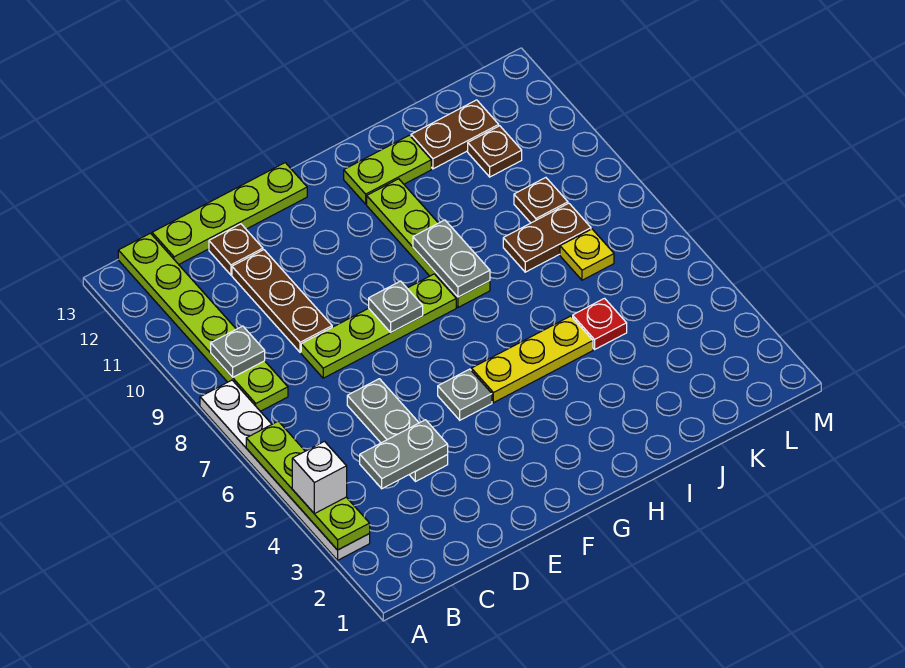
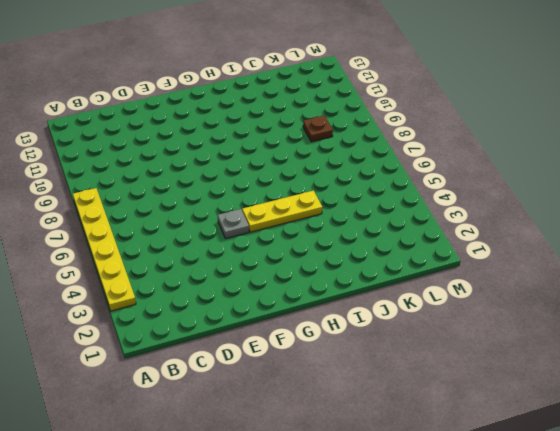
yellow plate A3:A8 level 1 -> white plate A3:A8 level 1
none -> lime plate B8:B13 level 1
none -> lime plate C13:F13 level 1
none -> grey plate D4:D6 level 1

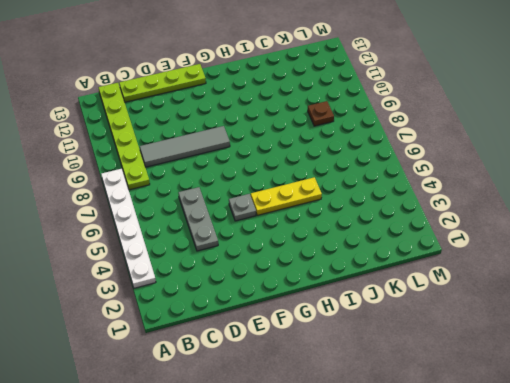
grey tile C9:F9 level 1 -> brown plate D9:D11 level 1
none -> lime plate D8:G8 level 1
none -> brown plate D12 level 1
none -> lime plate H8:H11 level 1

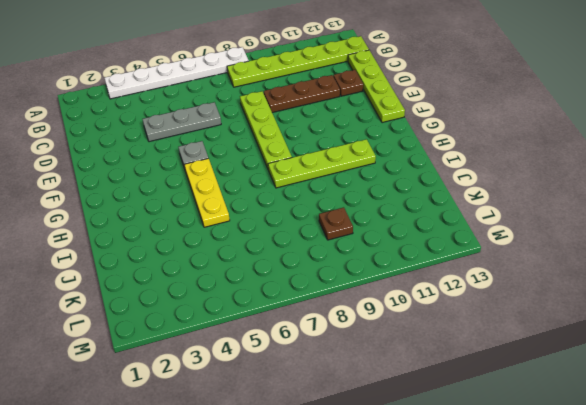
none -> lime plate H12:I12 level 1
none -> red plate J5 level 1
none -> brown plate J8:K8 level 1

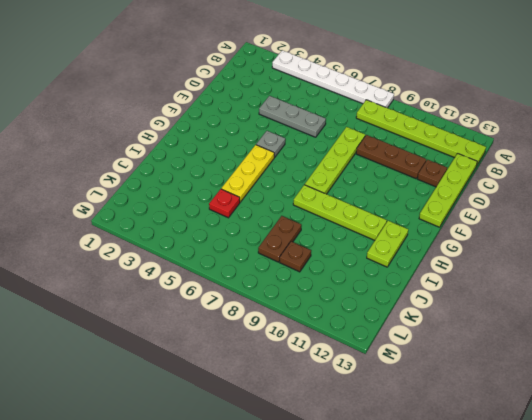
none -> brown plate J12:K12 level 1
none -> yellow plate K7 level 1
none -> brown plate K11 level 1

